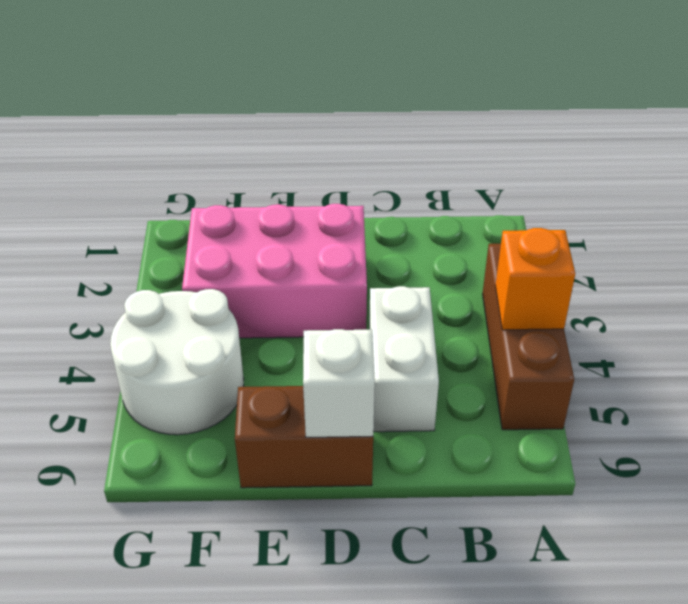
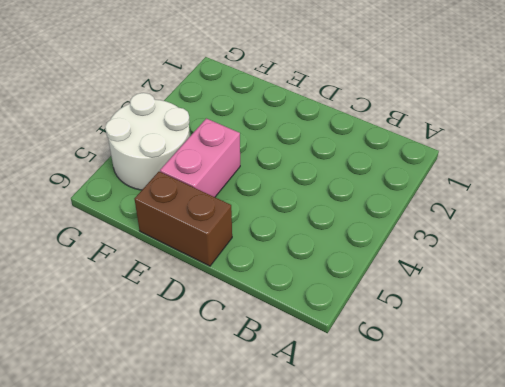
pink brick E4:E5 level 1 -> none
none -> brown brick A3:A5 level 1
none -> white brick C4:C5 level 1

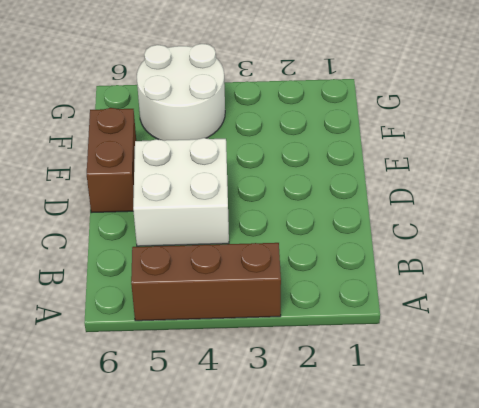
white brick C4:D5 level 1 -> white brick C4:C5 level 1
none -> pink brick D2:F3 level 1
none -> orange brick A4 level 2

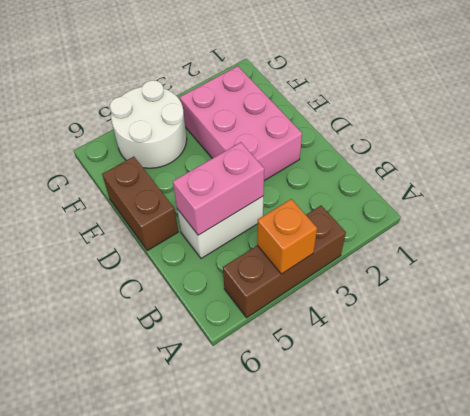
pink brick C4:C5 level 2 -> none
none -> white brick D6 level 2

